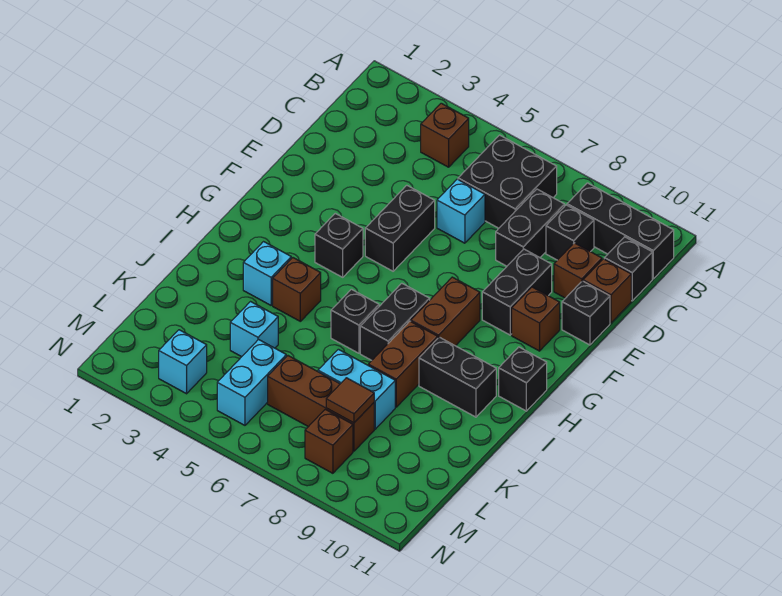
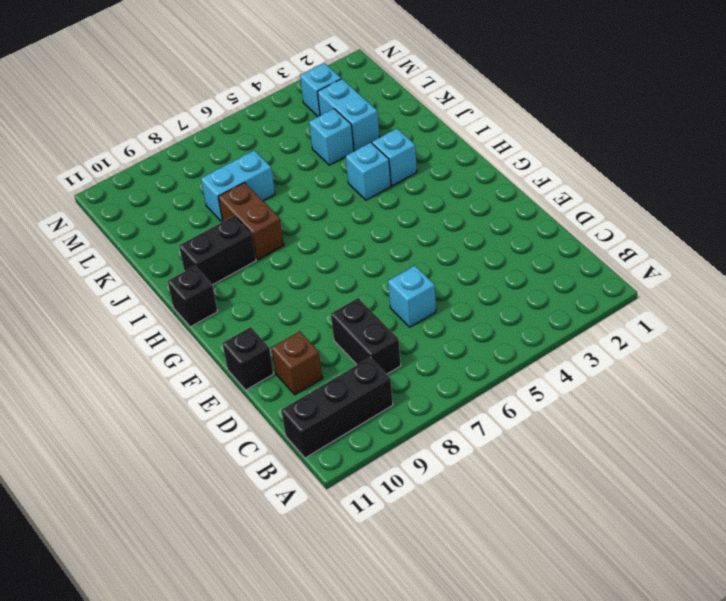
cyan brick I4 level 1 -> brown brick I4 level 1
cyan brick K3:L3 level 1 -> cyan brick L5:M5 level 1
none -> brown brick B4 level 1
none -> black brick B6:C7 level 1
none -> black brick C9 level 1

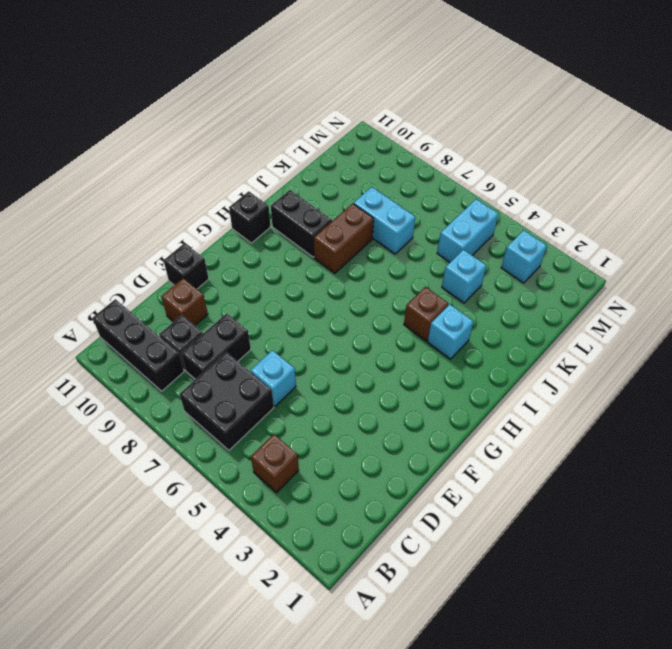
none -> black brick C11 level 1
none -> brown brick D11 level 1
none -> black brick E5:F5 level 1

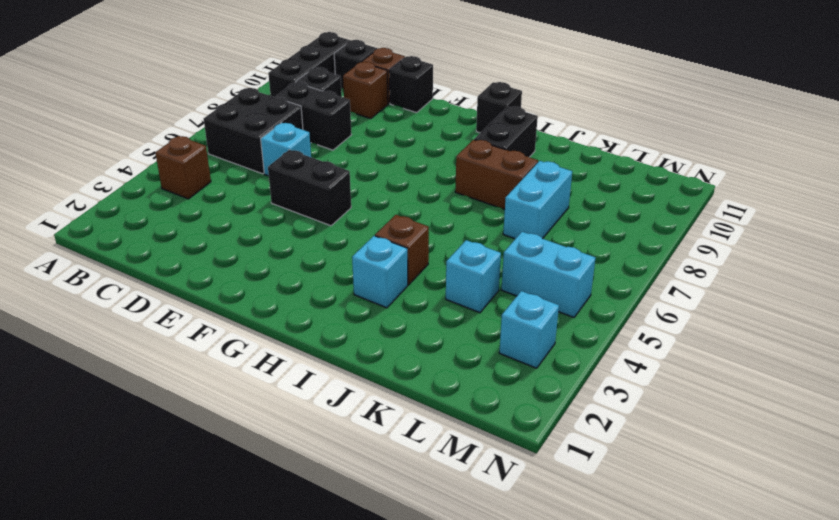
none -> black brick E9:F9 level 1
none -> brown brick F10 level 1
none -> black brick G4 level 1

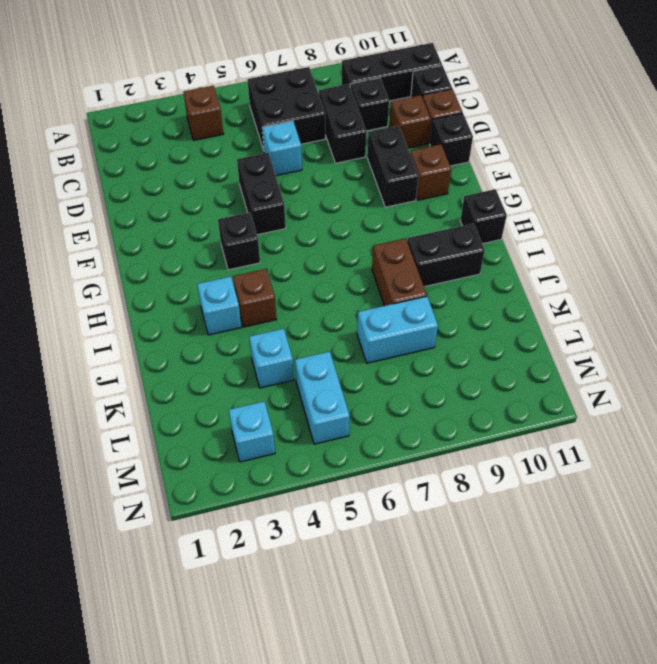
none -> brown brick G8:H8 level 1
none -> black brick H7:I7 level 1
none -> black brick I6 level 1

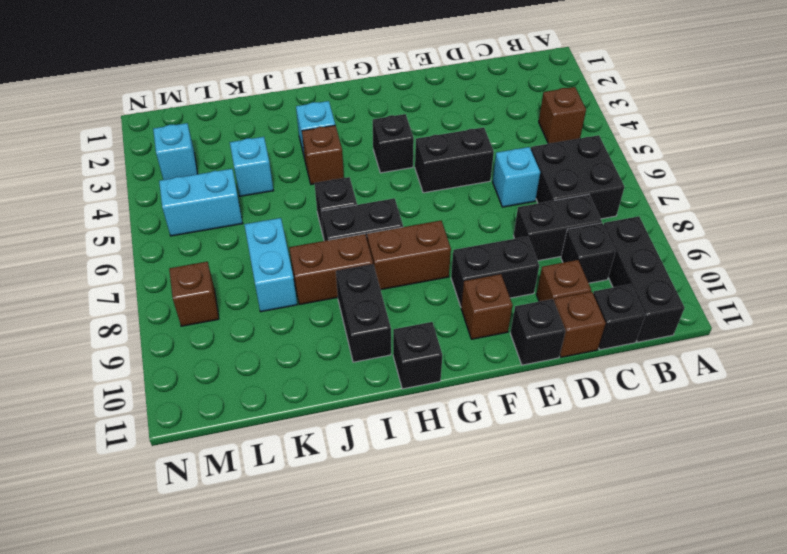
none -> brown brick L6:L8 level 1
none -> brown tile L8 level 2

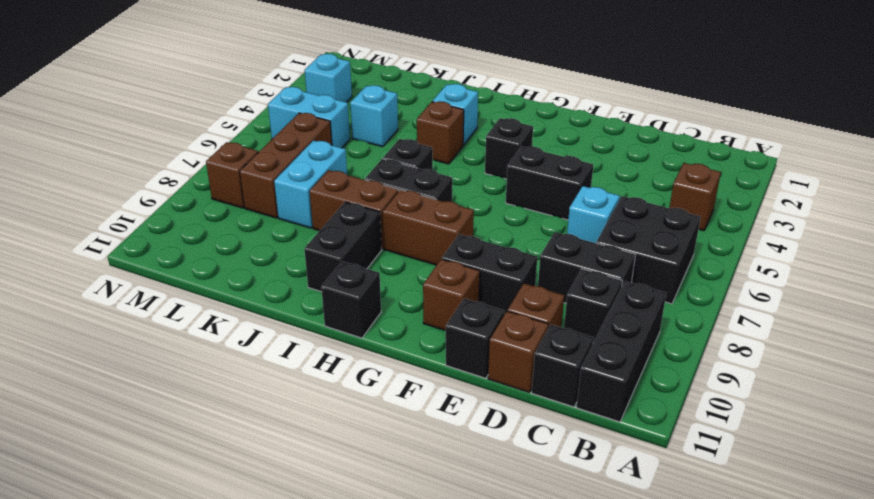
none -> brown tile L8 level 2

